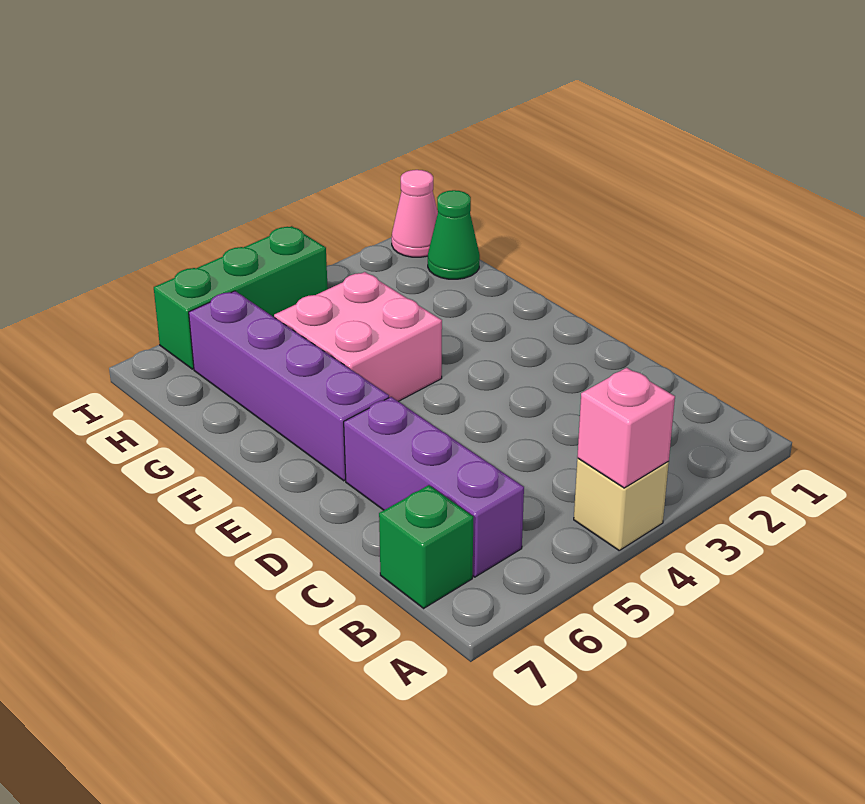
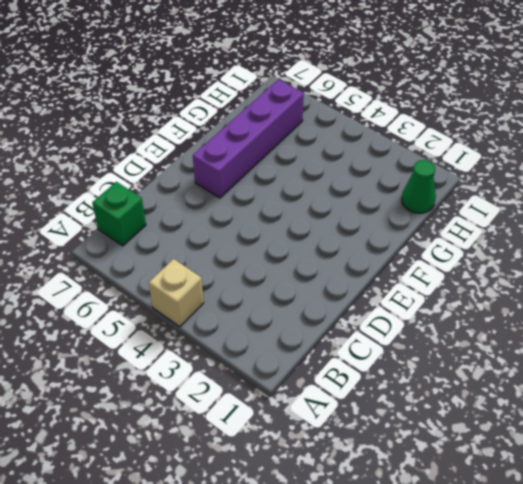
none -> purple brick B6:D6 level 1
none -> pink brick F4:G5 level 1

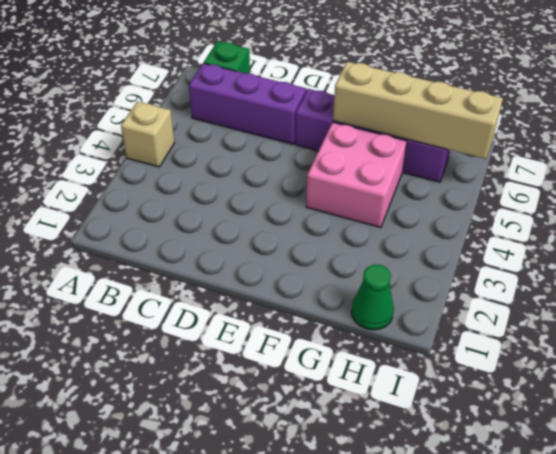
tan brick F6:I6 level 2 -> none
none -> pink cone I1 level 1
none -> green brick I4:I6 level 1

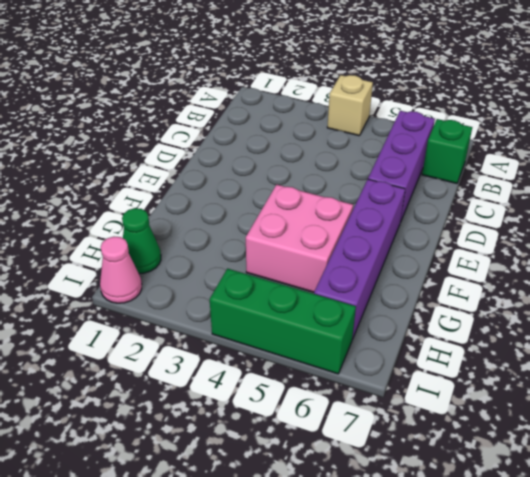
none -> pink brick A4 level 2

